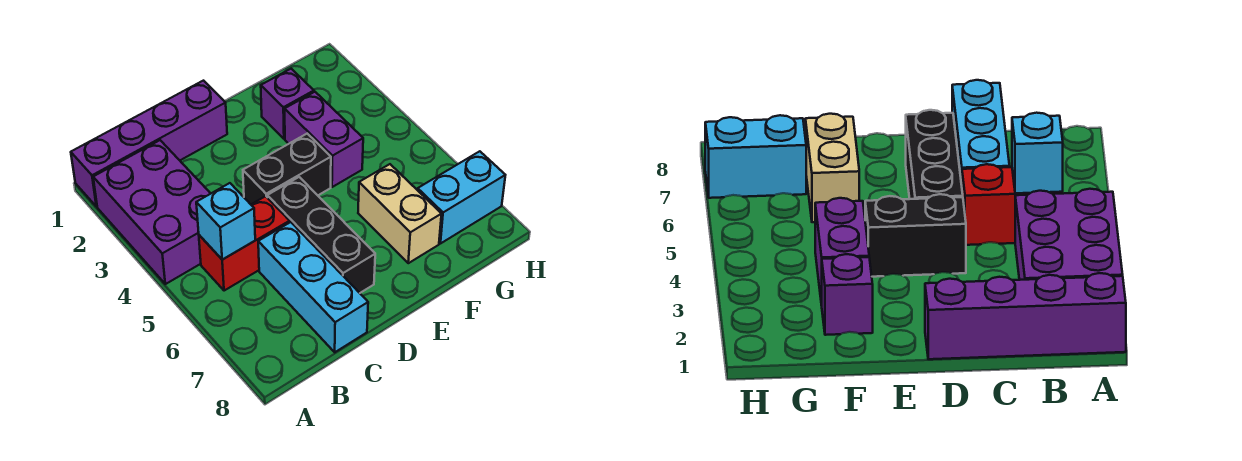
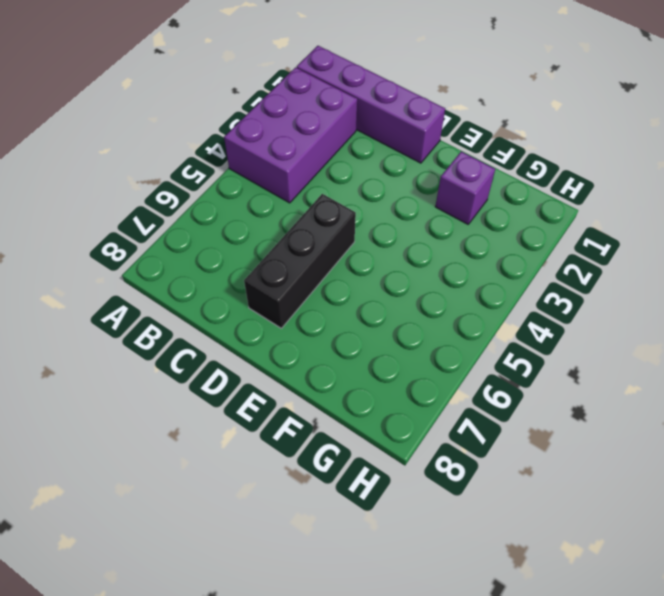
none -> red brick B5:C5 level 1
none -> cyan brick C6:C8 level 1

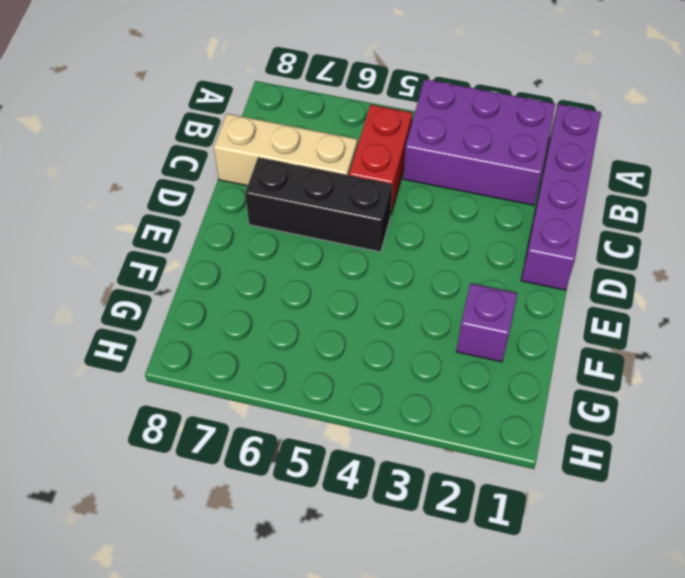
tan brick C6:C8 level 1 -> cyan brick C6:C8 level 1
none -> black brick D4:E4 level 1
none -> purple brick F3:F4 level 1

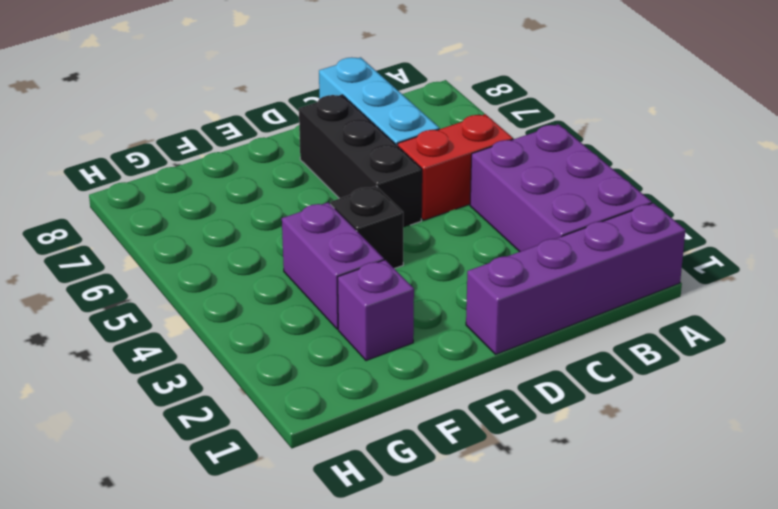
black brick E4 level 1 -> black brick D4:E4 level 1
none -> tan brick F6:F7 level 1
none -> cyan brick G7:H7 level 1

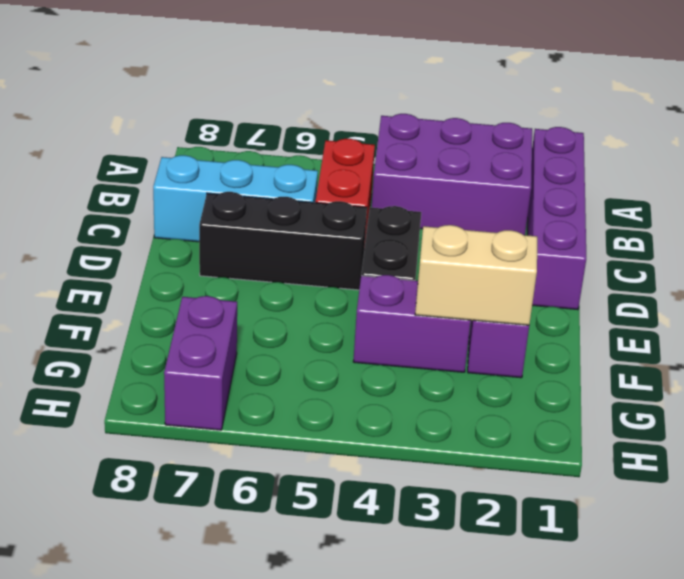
tan brick F2:F3 level 2 -> tan brick F6:F7 level 1
purple brick G7:H7 level 1 -> cyan brick G7:H7 level 1
none -> cyan brick B5 level 2

